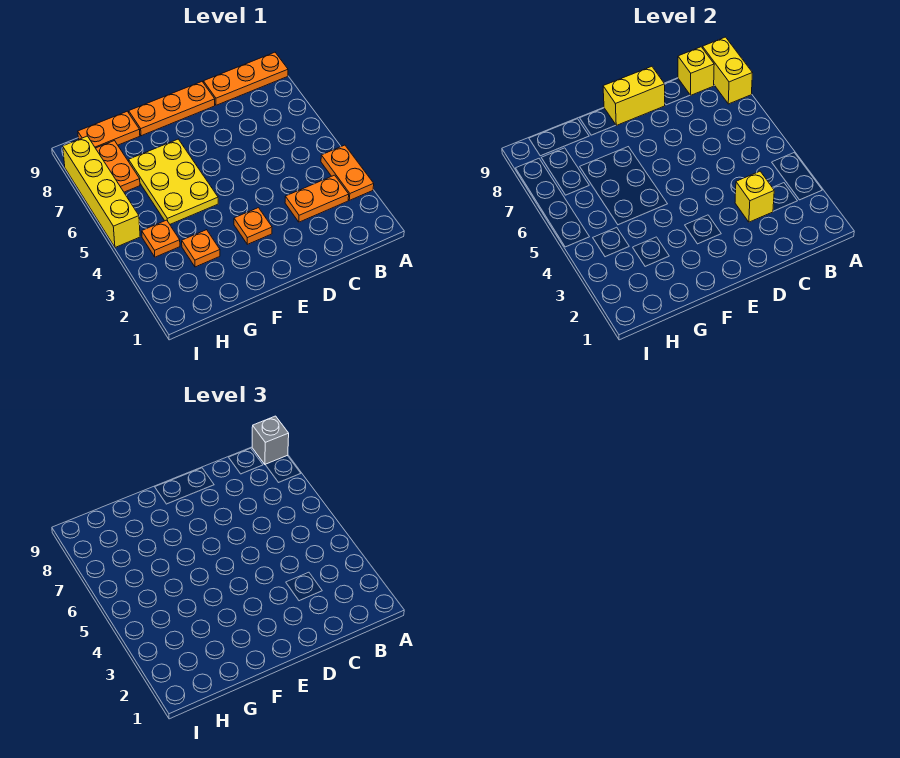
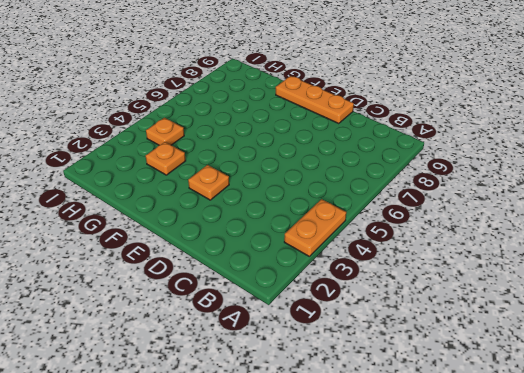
none -> orange plate A9:C9 level 1
none -> orange plate B3:C3 level 1
none -> yellow plate F5:G7 level 1

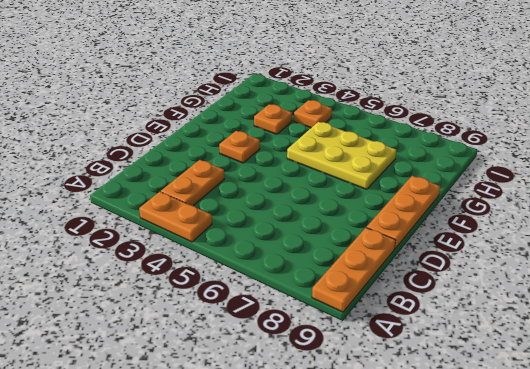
none -> orange plate G9:H9 level 1
none -> orange plate H7:H8 level 1
none -> yellow brick I5:I8 level 1

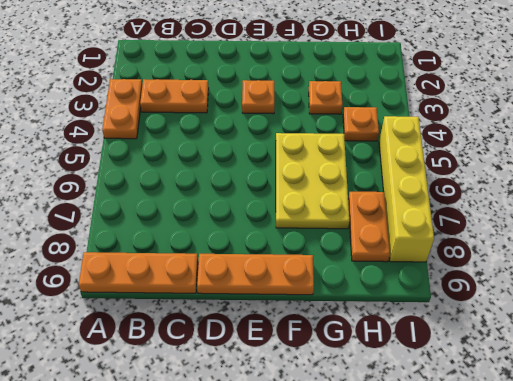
none -> orange plate G9:H9 level 1
none -> yellow brick A8:A9 level 2
none -> yellow brick B9 level 2

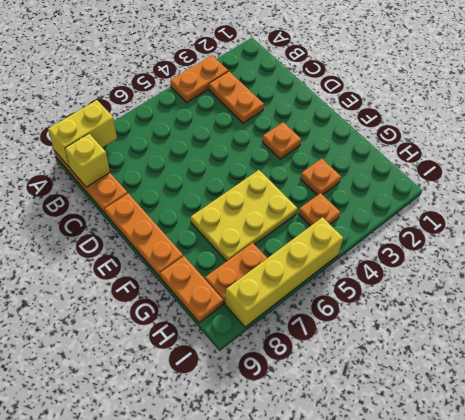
none -> yellow brick C3 level 2
none -> yellow brick D9:E9 level 2
none -> grey brick A9 level 3

